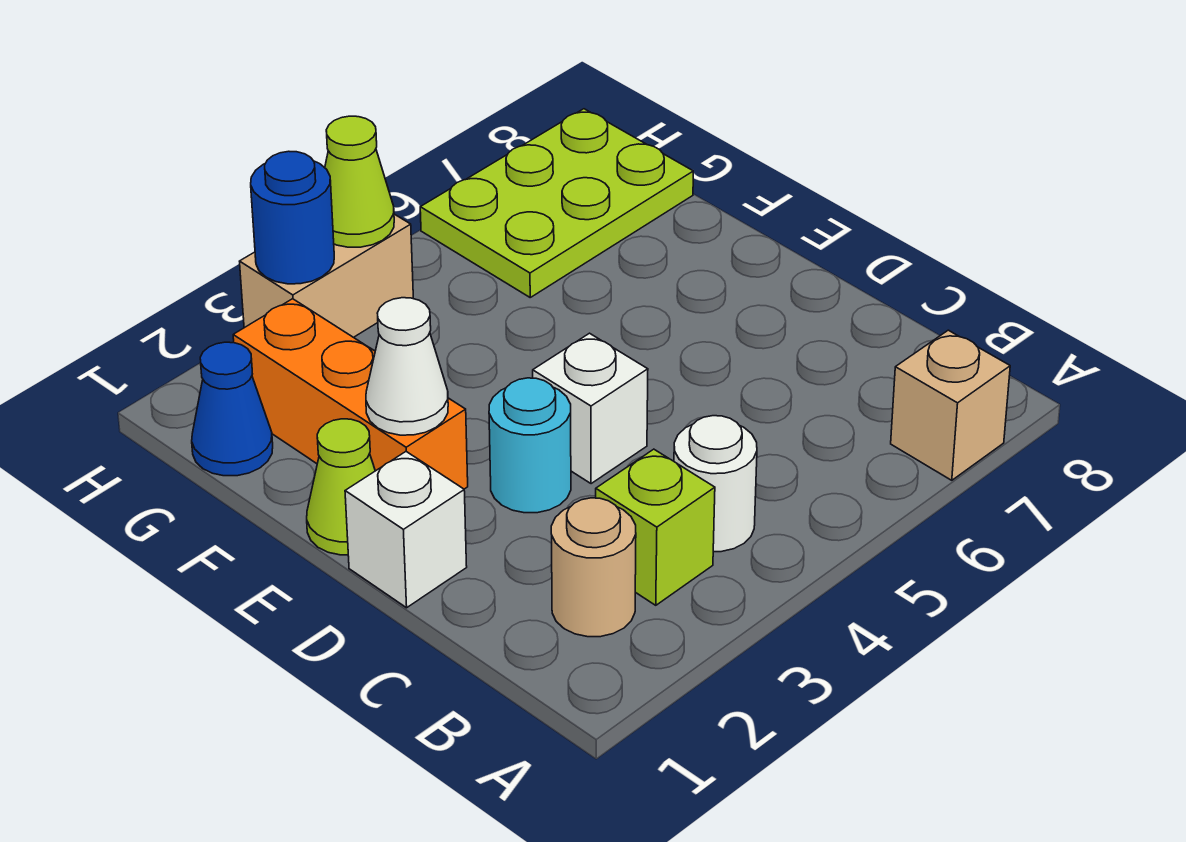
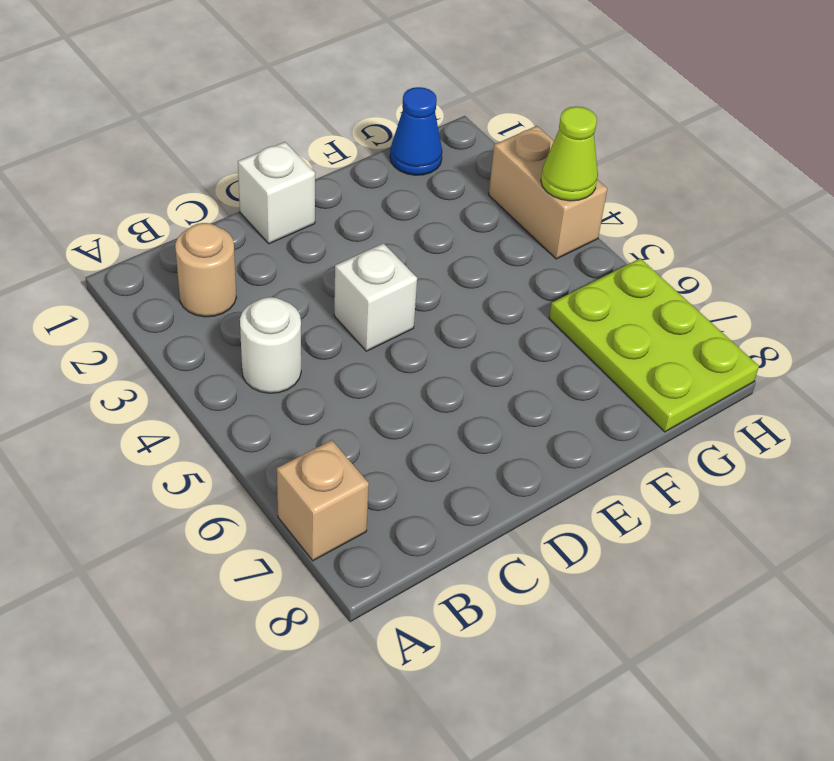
none -> lime brick B3 level 1
none -> cyan round brick D3 level 1
none -> lime cone E1 level 1

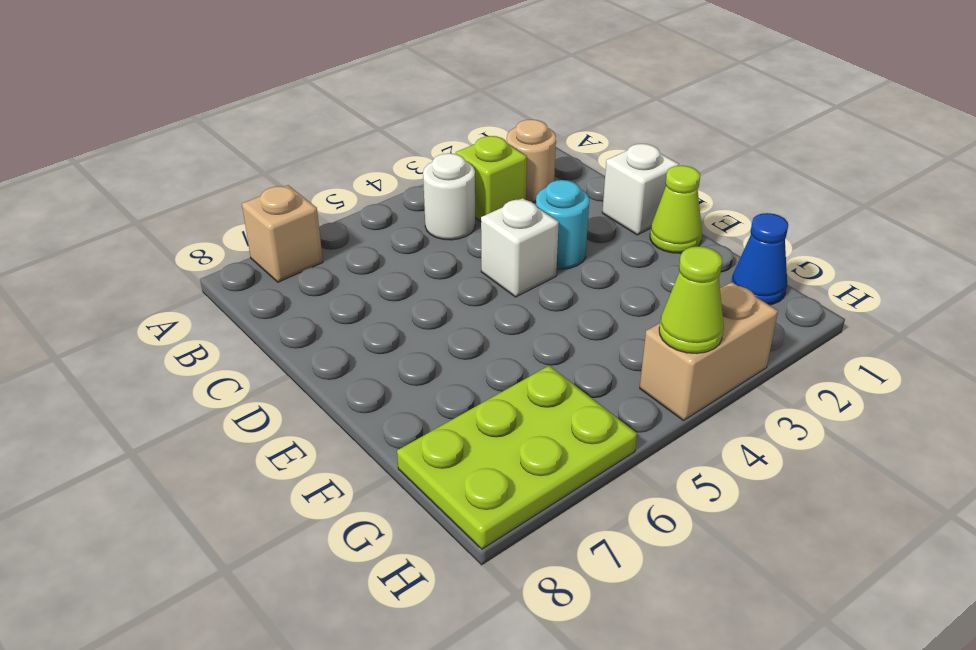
none -> orange brick E2:G2 level 1
none -> white cone E2 level 2
none -> blue round brick H3 level 2

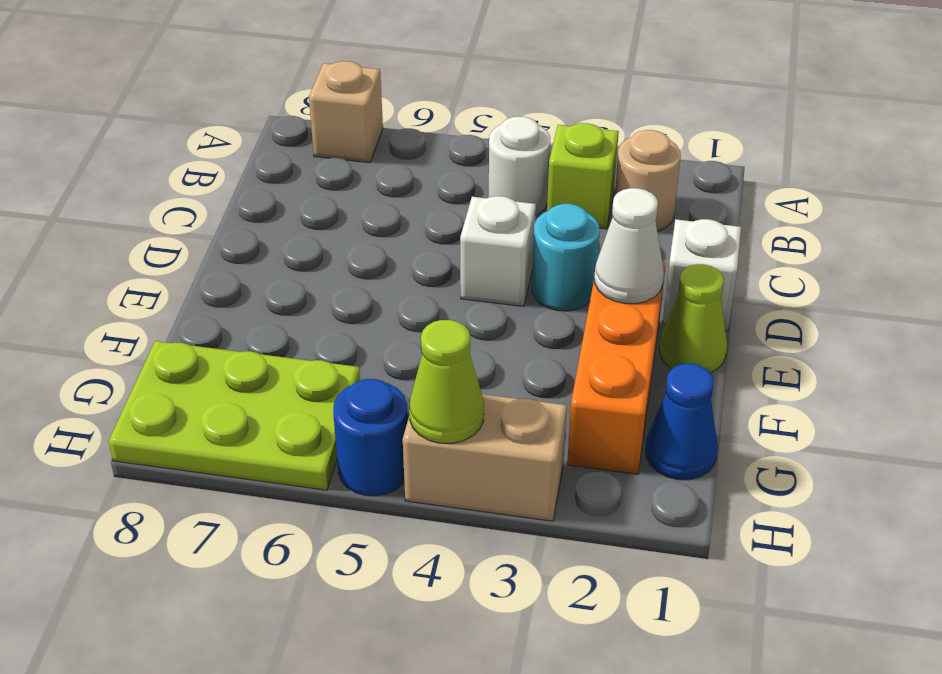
blue round brick H5 level 1 -> blue round brick H3 level 2

